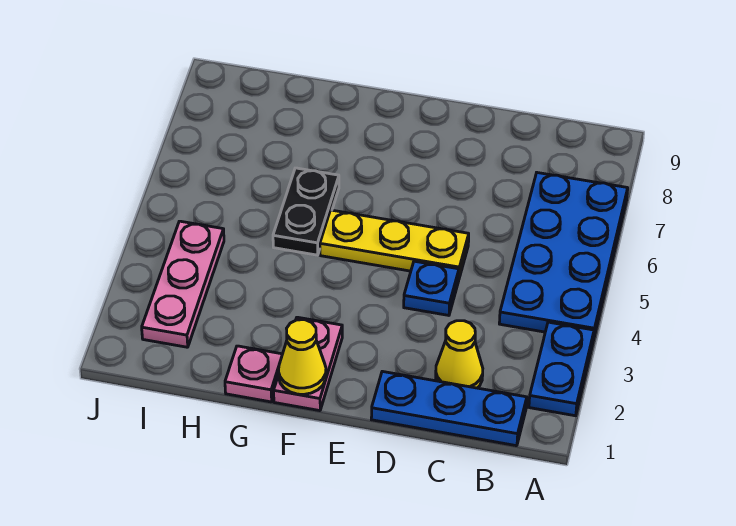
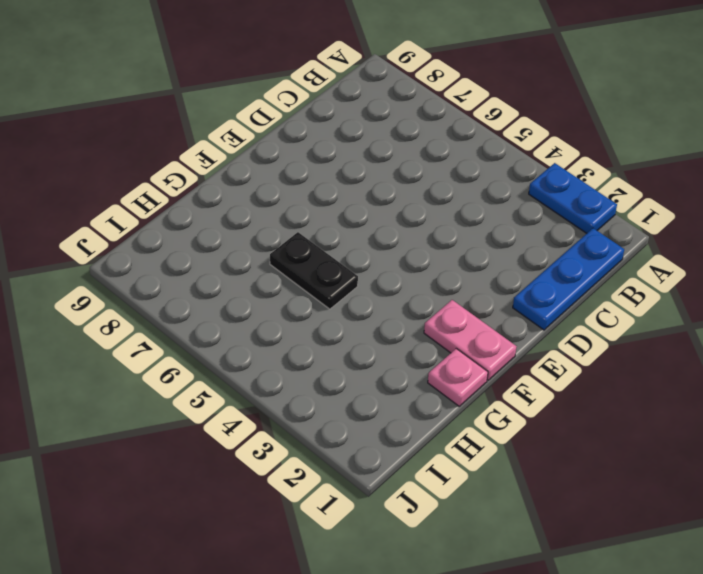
none -> blue plate A4:B7 level 1
none -> yellow cone C2 level 1

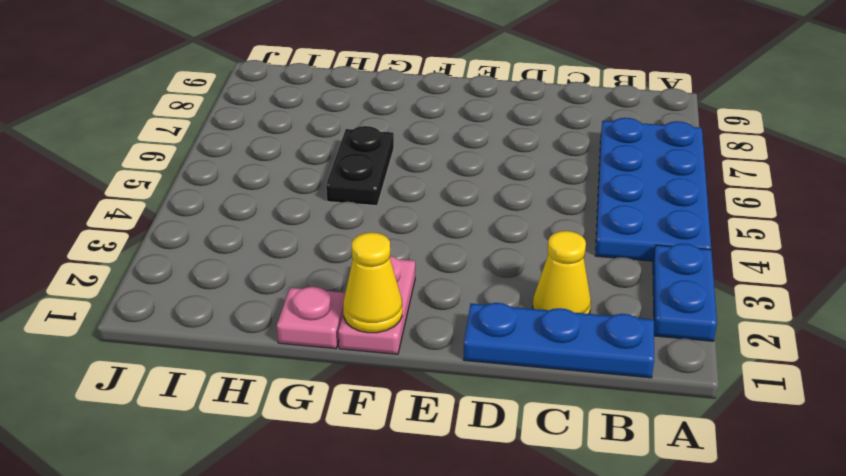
none -> blue plate D4 level 1
none -> yellow plate D5:F5 level 1

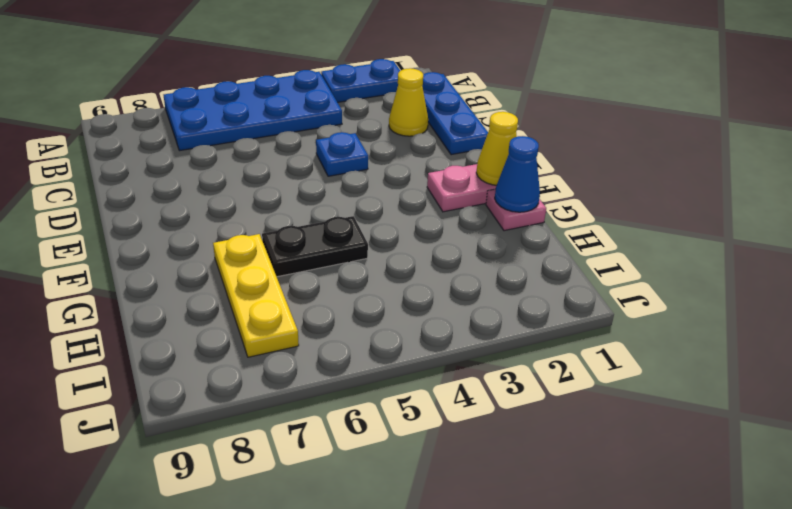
blue cone G1 level 2 -> none
yellow plate G7:I7 level 1 -> yellow plate D5:F5 level 1
none -> pink plate I2:I4 level 1

